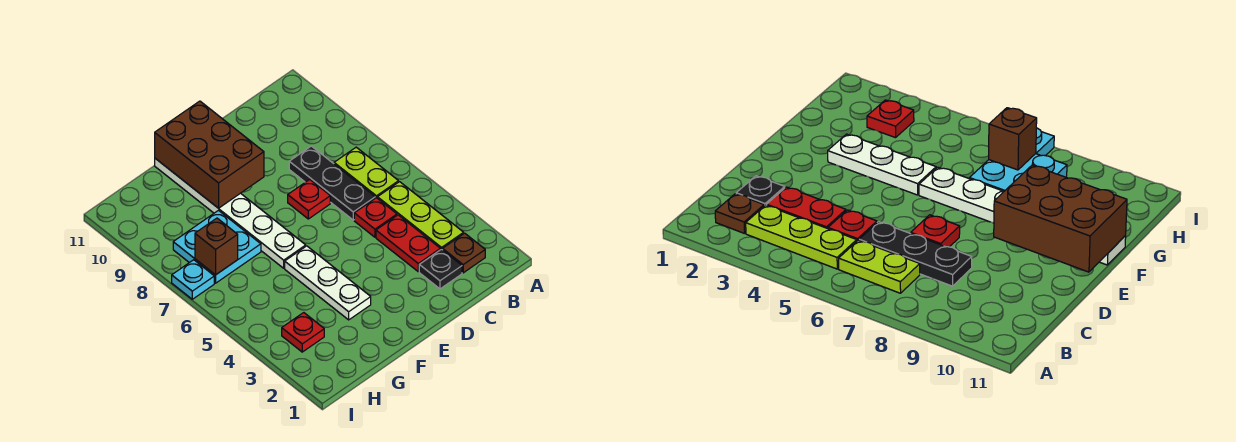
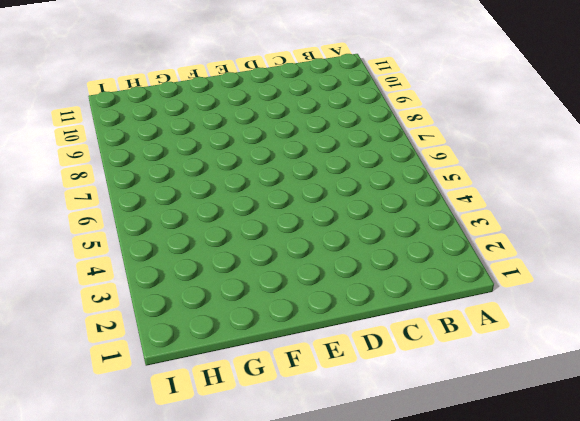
none -> brown plate B2 level 1
none -> lime plate B3:B5 level 1
none -> lime plate B6:B7 level 1

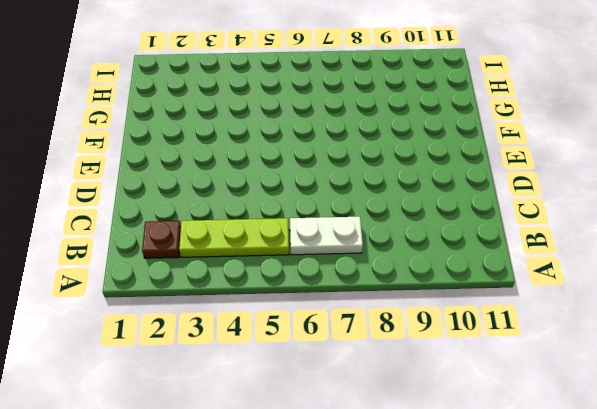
white plate B6:B7 level 1 -> lime plate B6:B7 level 1
none -> black plate C2 level 1
none -> red plate C3:C4 level 1
none -> red plate C5 level 1

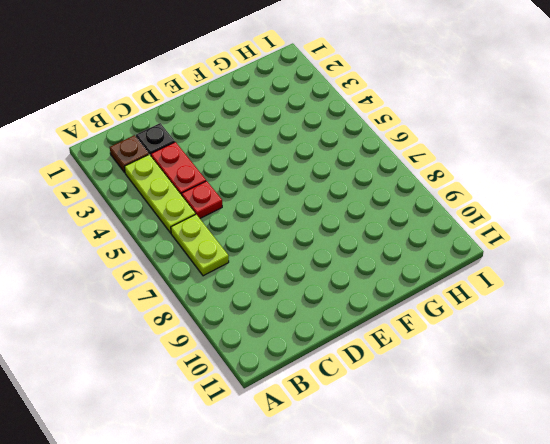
none -> black plate C6:C8 level 1
none -> red plate D7 level 1
none -> white plate F3:F5 level 1

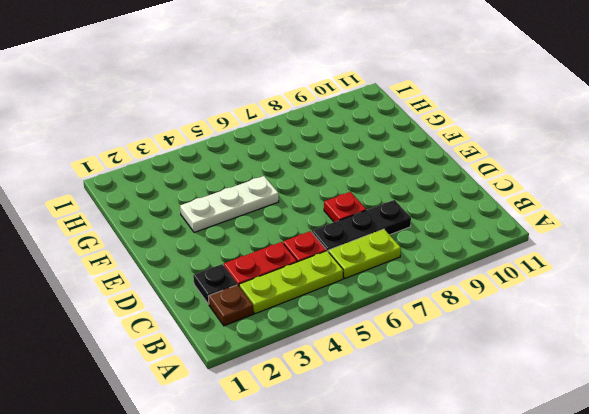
none -> white plate F6:F11 level 1
none -> cyan plate G7:H8 level 1
none -> red plate H3 level 1

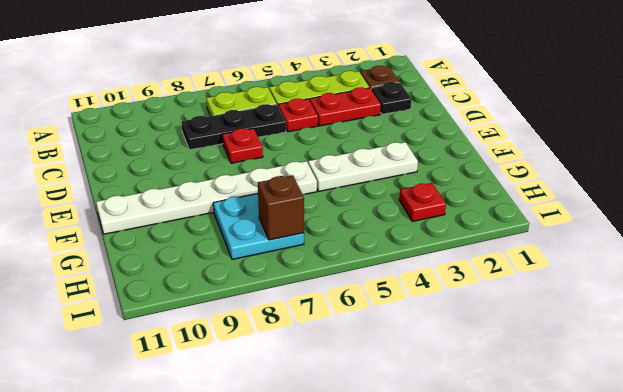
none -> cyan plate I7 level 1
none -> brown brick E9:F11 level 2

